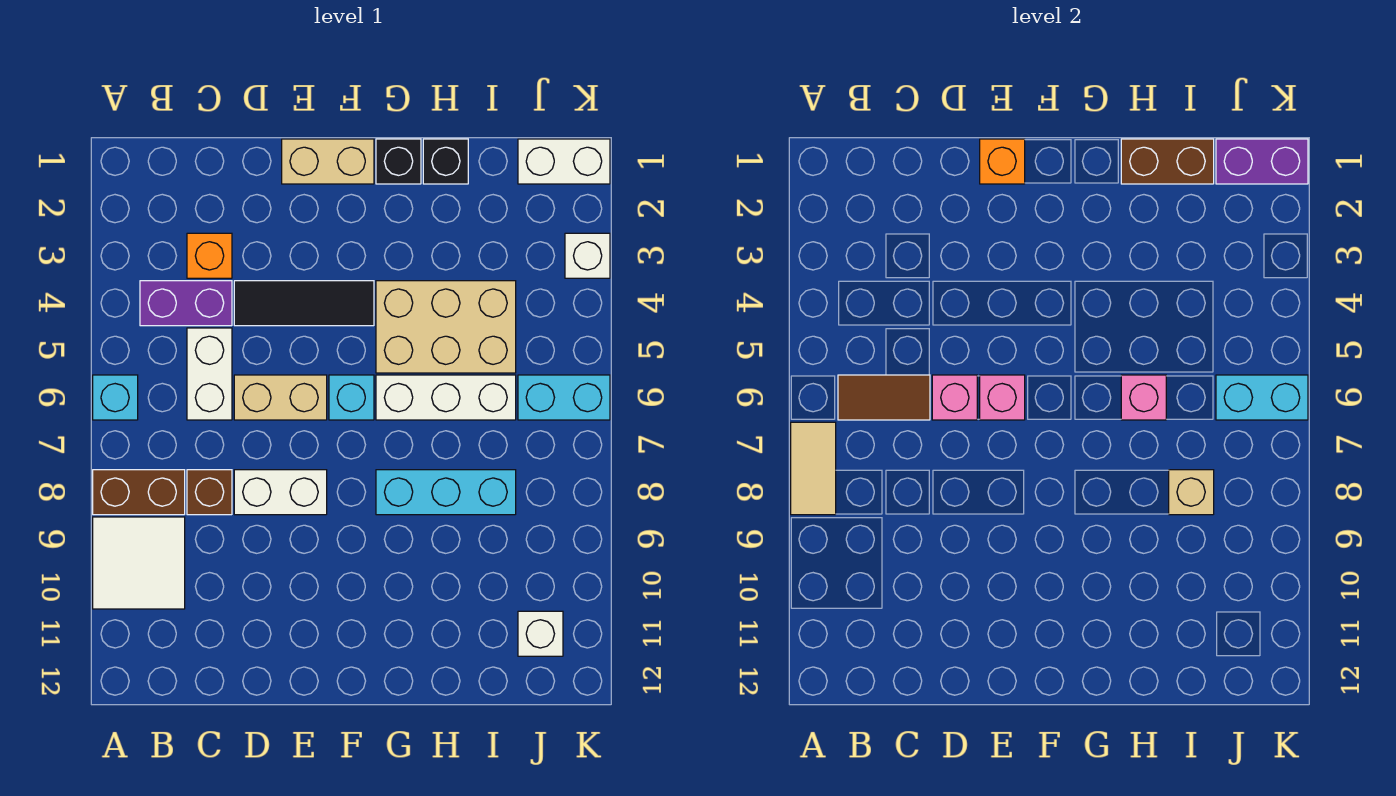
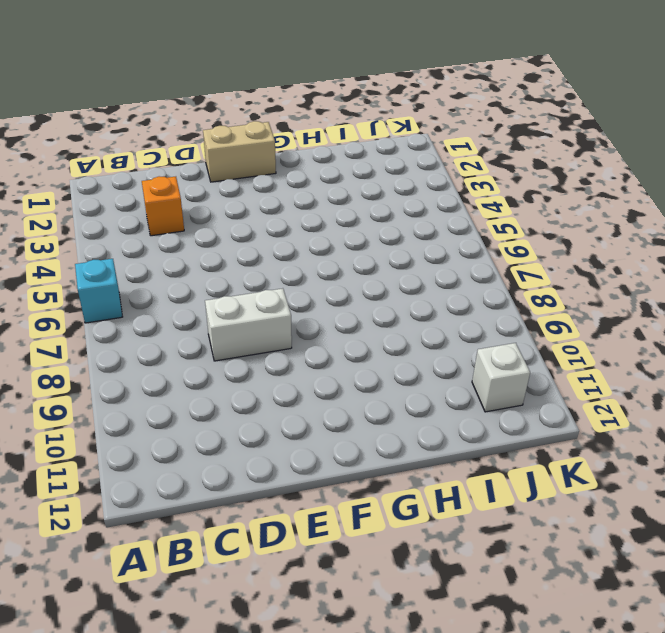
none -> brown brick A8:B8 level 1
none -> white tile A9:B10 level 1
none -> purple brick B4:C4 level 1
none -> white brick C5:C6 level 1

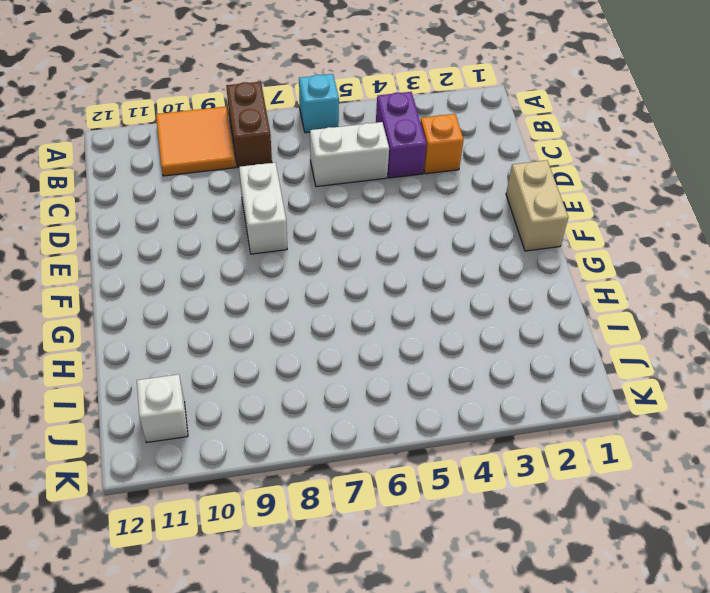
orange tile A9:B10 level 1 -> white tile A9:B10 level 1
none -> brown brick C8 level 1
none -> black tile D4:F4 level 1
none -> tan brick D6:E6 level 1
none -> cyan brick F6 level 1

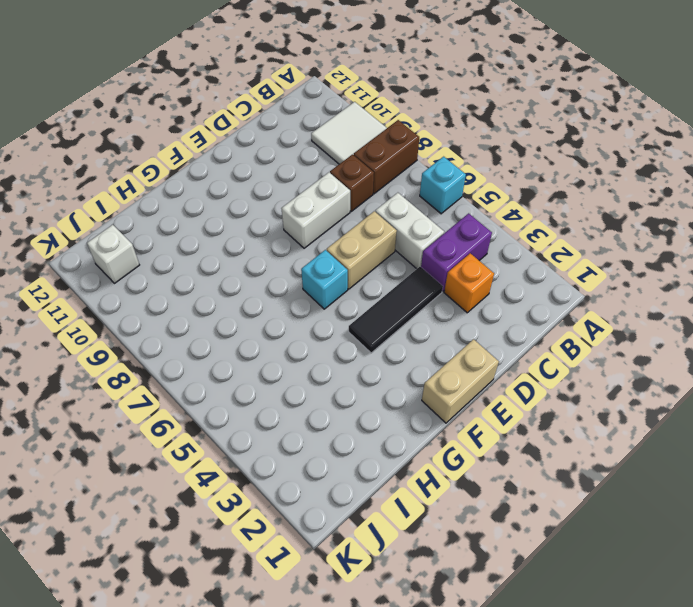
none -> black brick G1 level 1
none -> tan brick G4:I5 level 1
none -> white brick G6:I6 level 1
none -> cyan brick G8:I8 level 1

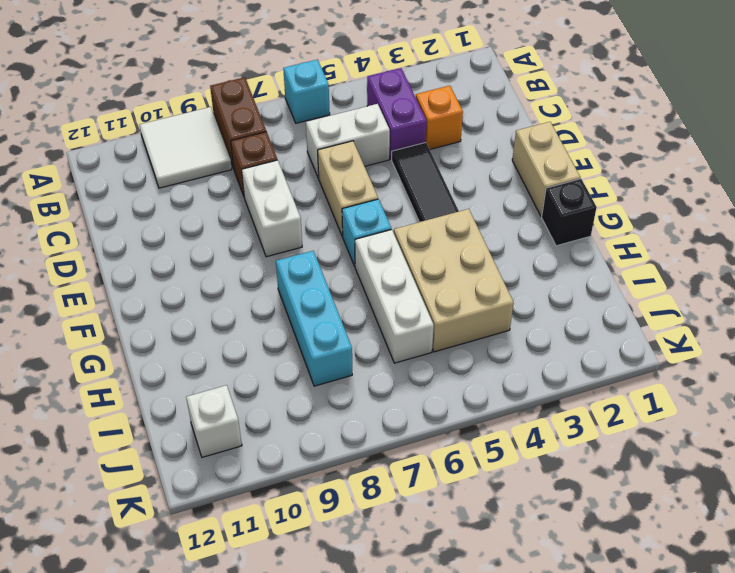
none -> black brick H1 level 1
none -> white brick J1:K1 level 1
none -> cyan brick J6:K6 level 1
none -> white brick K3 level 1

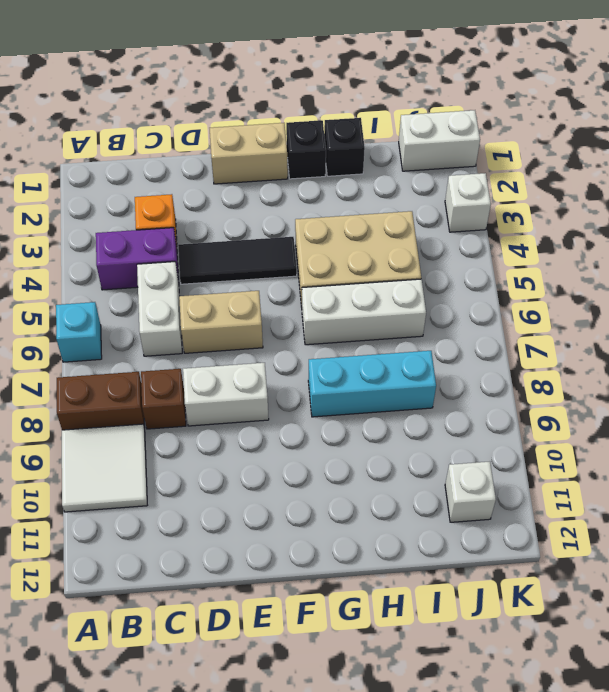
none -> cyan brick F6 level 1
none -> cyan brick J6:K6 level 1
none -> tan tile A7:A8 level 2
none -> brown tile B6:C6 level 2

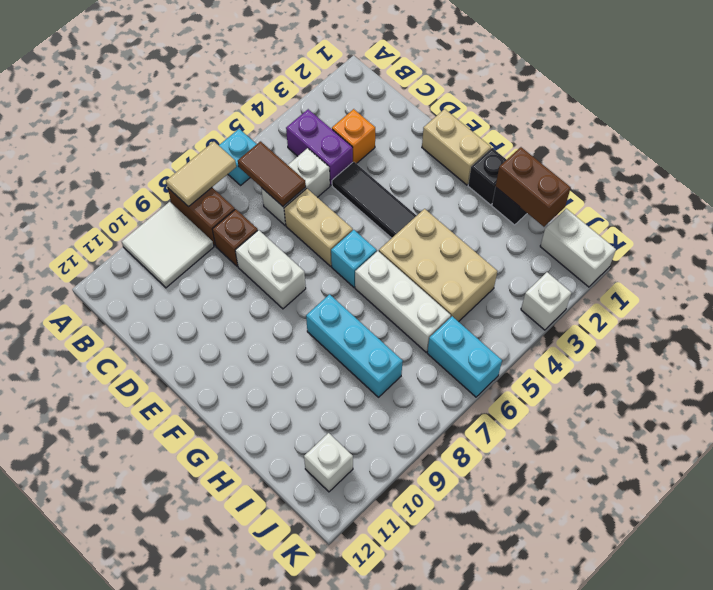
none -> pink brick D6 level 2
none -> orange brick E1 level 2
none -> pink brick E6 level 2
none -> pink brick H6 level 2

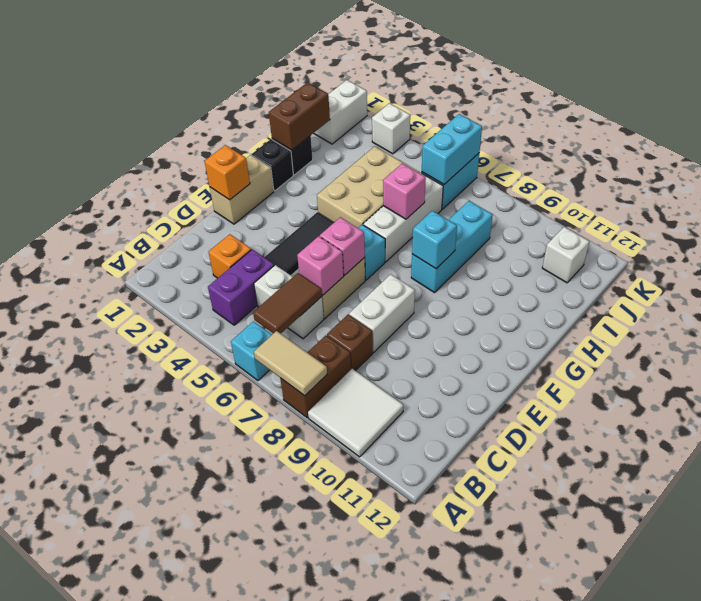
cyan brick G8 level 2 -> none
none -> tan brick I8 level 2
none -> purple brick J1:K1 level 2

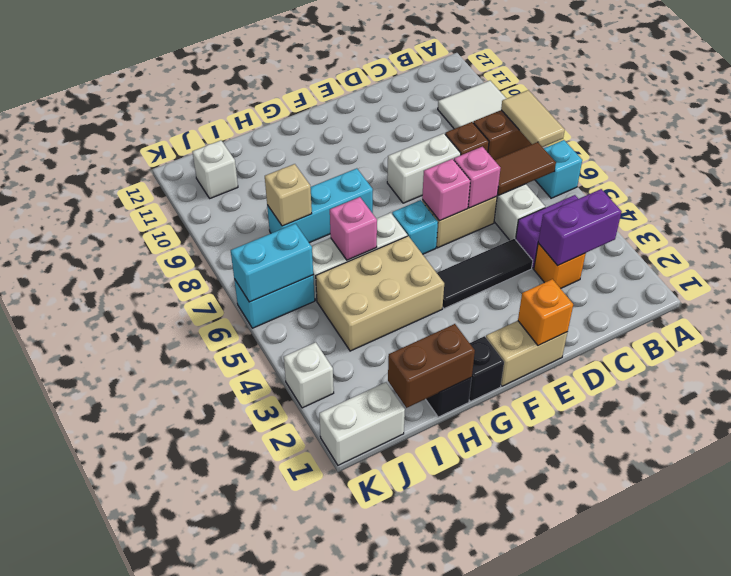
purple brick B3:C3 level 2 -> purple brick J1:K1 level 2

